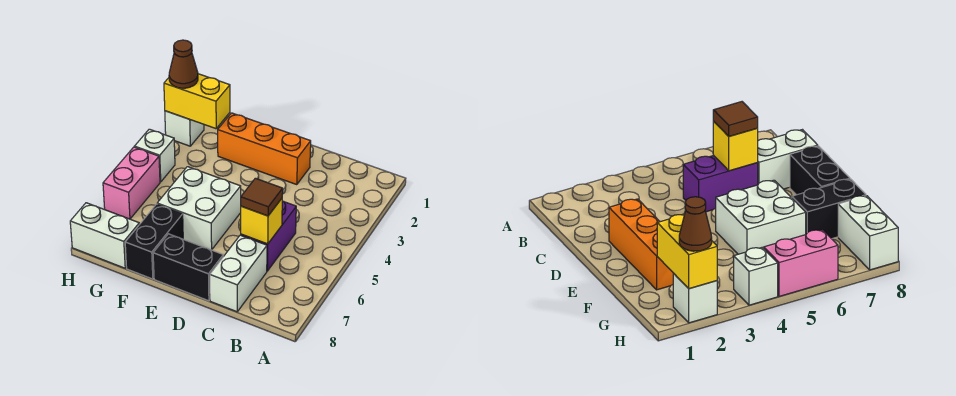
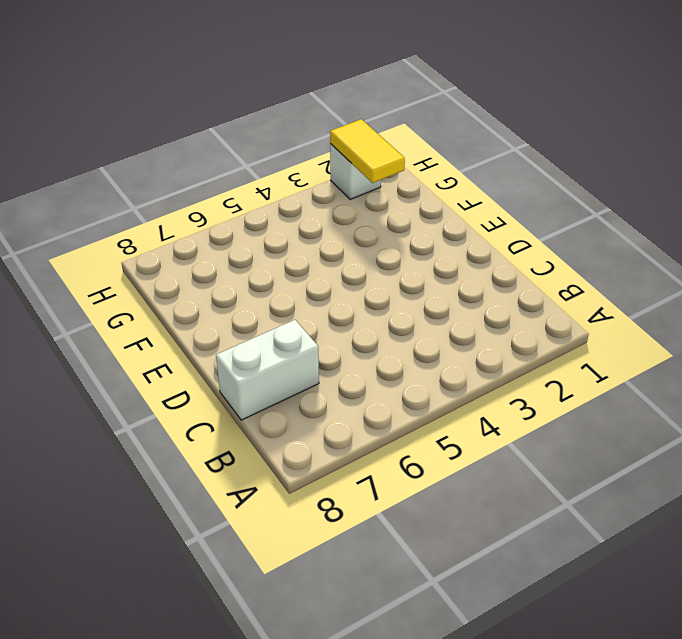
yellow tile G2:H2 level 2 -> yellow brick G2:H2 level 2
none -> purple brick C5:C6 level 1
none -> orange brick D2:F2 level 1
none -> black brick D8:E8 level 1

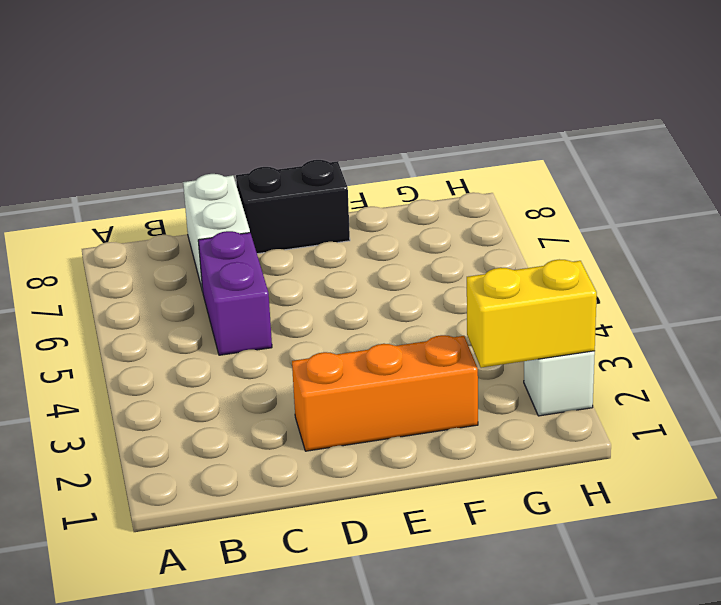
none -> white brick E5:F6 level 1
none -> black brick F7:F8 level 1
none -> white brick G8:H8 level 1

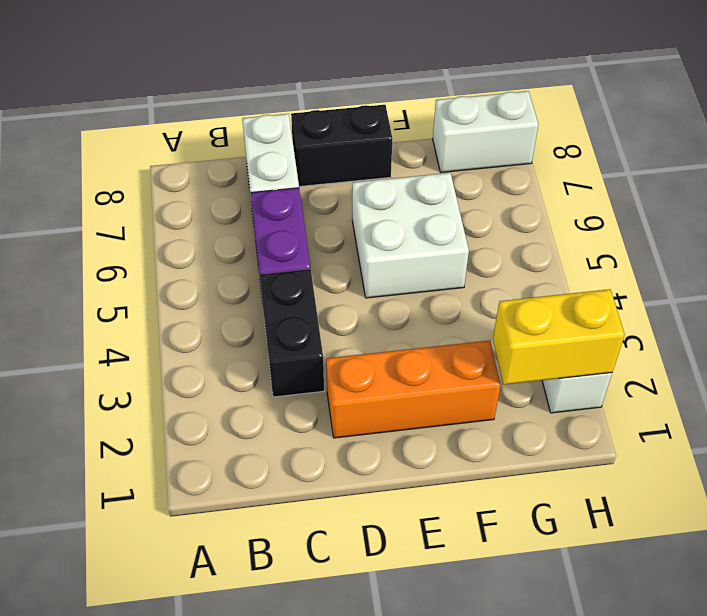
black brick C3:C4 level 1 -> black brick F7:F8 level 1
none -> white brick H4 level 1
none -> pink brick H5:H6 level 1
none -> yellow brick C6 level 2

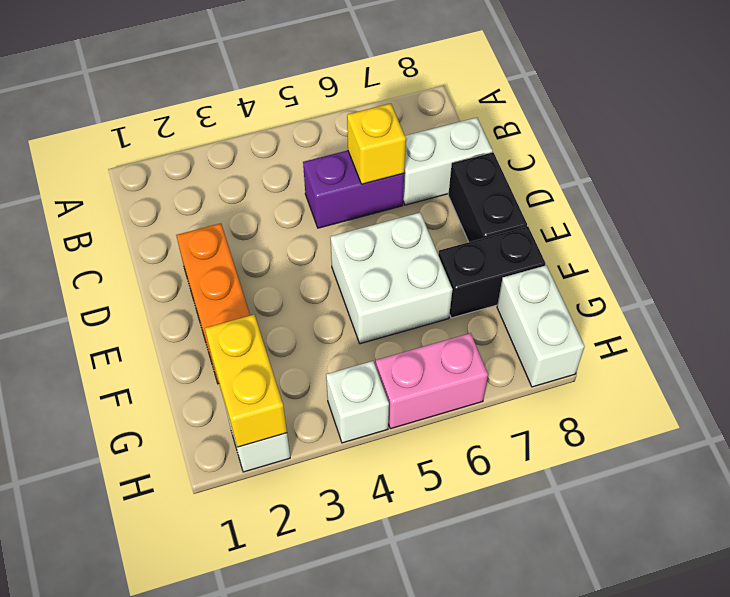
none -> brown tile C6 level 3
none -> brown cone H2 level 3

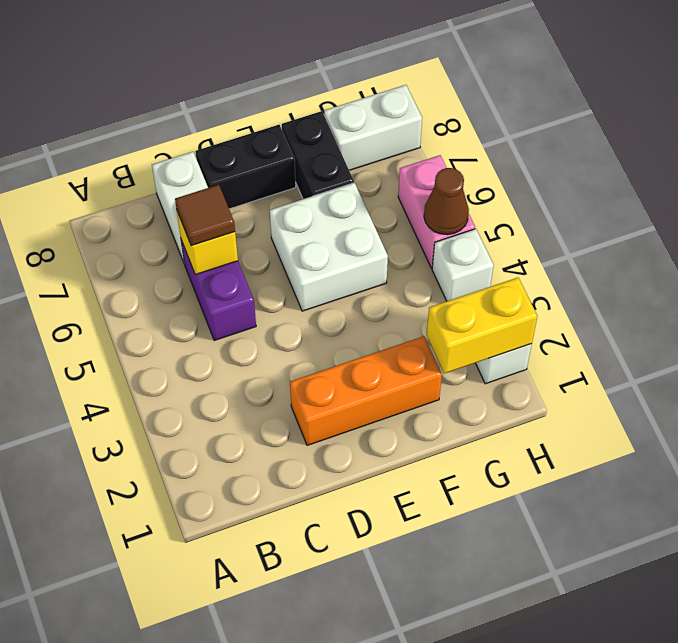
brown cone H5 level 2 -> brown cone H2 level 3

